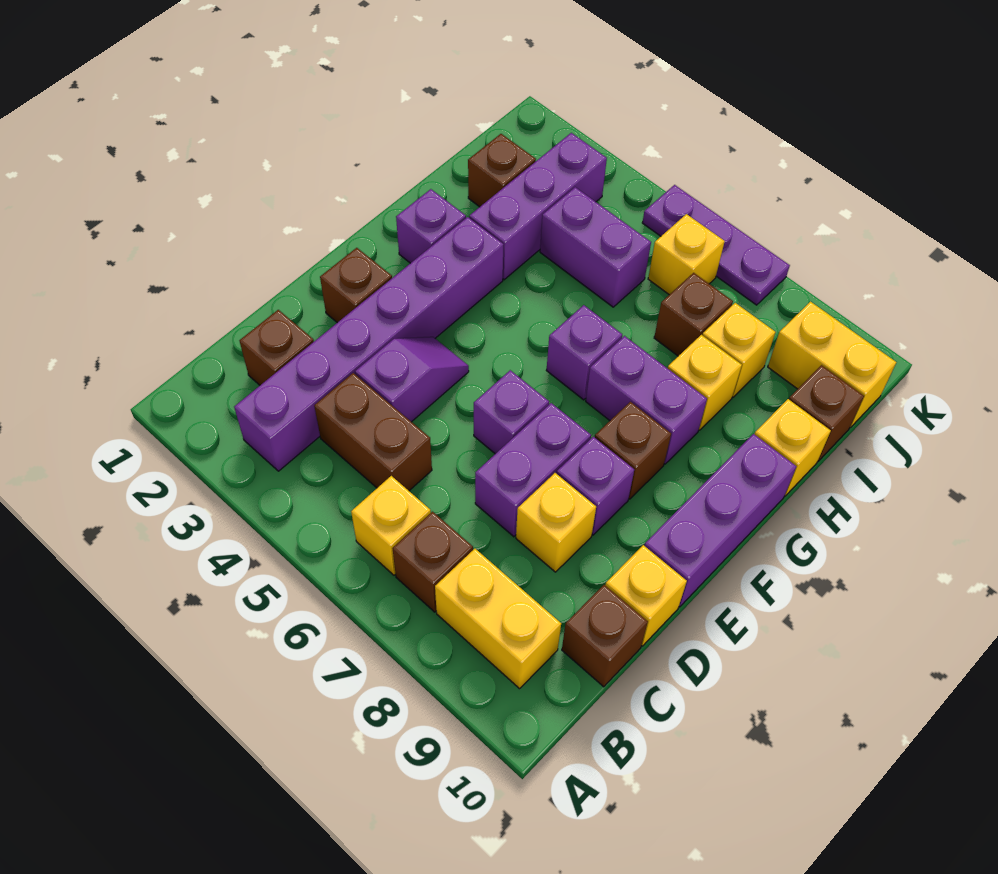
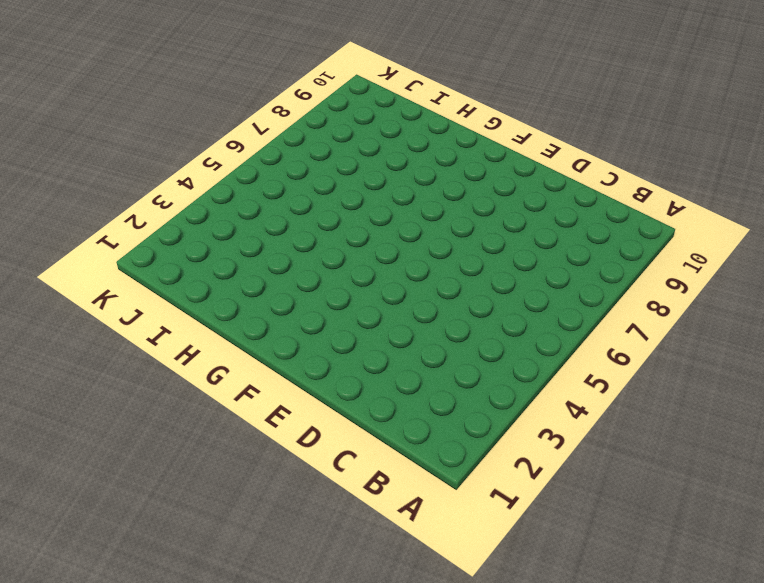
none -> purple brick B3:G3 level 1
none -> yellow brick B6 level 1
none -> brown brick B7 level 1
none -> yellow brick B8:B9 level 1

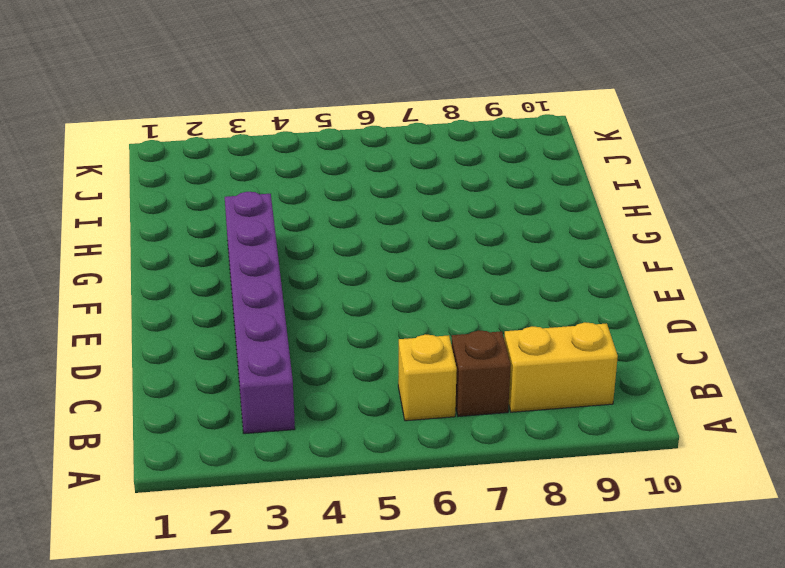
none -> brown brick C2 level 1
none -> brown brick C4:C5 level 1
none -> brown brick C10 level 1
none -> purple slope D4:E4 level 1 top D

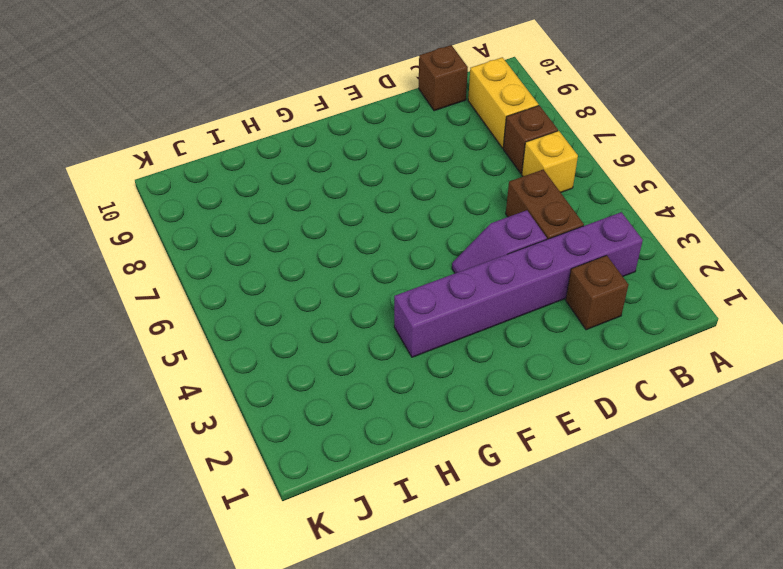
none -> purple brick D7:E7 level 1
none -> yellow brick D8 level 1
none -> yellow brick D10 level 1
none -> brown brick E2 level 1

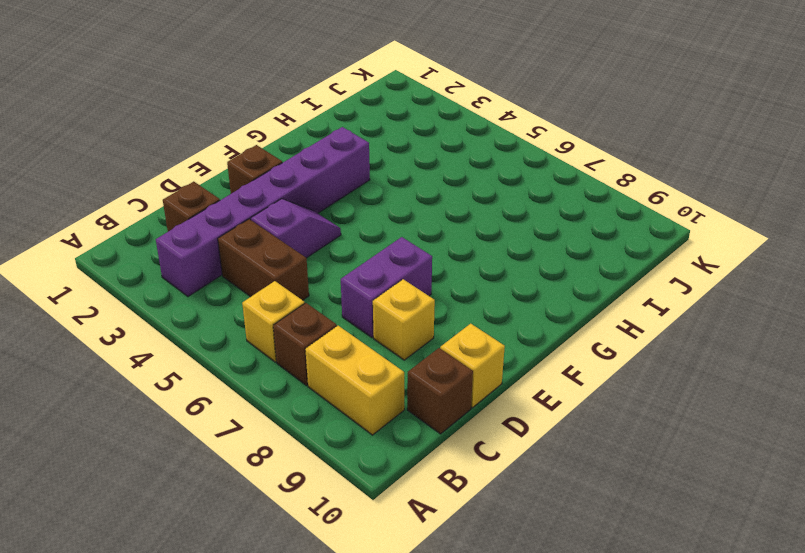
none -> purple brick E6 level 1
none -> purple brick E8 level 1
none -> purple brick E10:G10 level 1
none -> brown brick F8 level 1

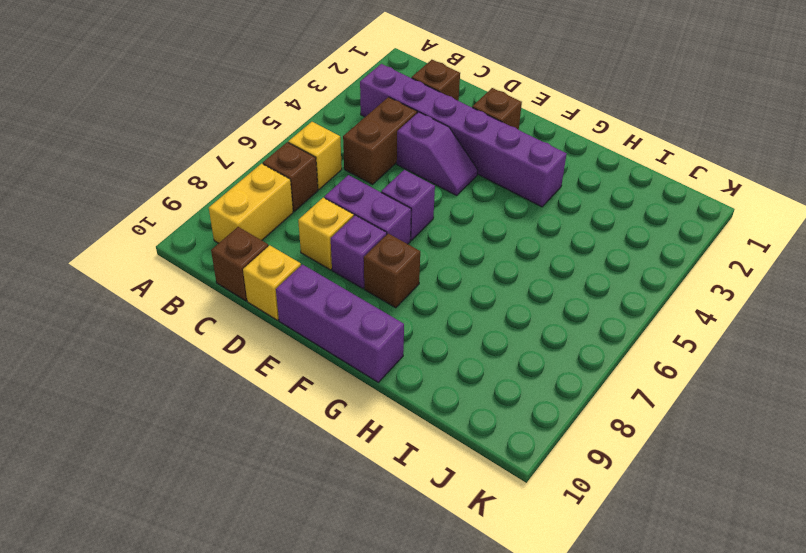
none -> purple brick G2 level 1
none -> purple brick G6 level 1
none -> purple brick G7:G8 level 1
none -> purple brick H3:J3 level 1

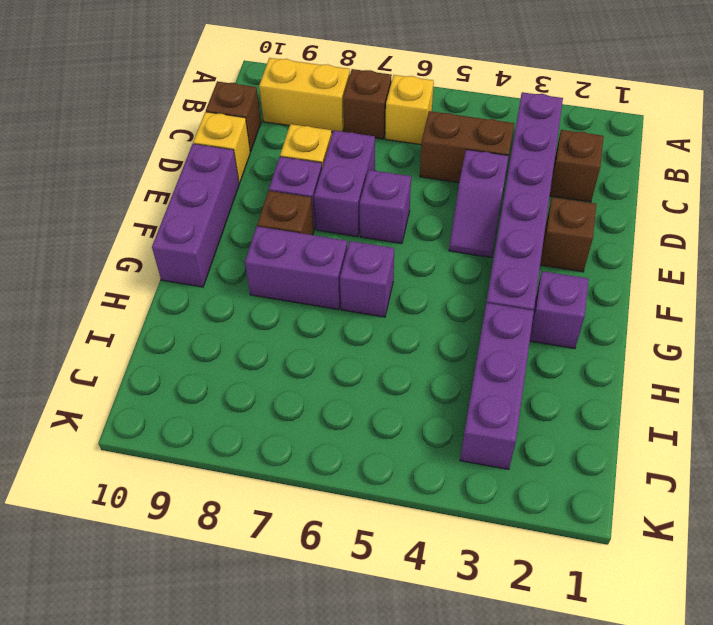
none -> yellow brick H8 level 1
none -> yellow brick H10 level 1
none -> brown brick I2 level 1
none -> purple brick I4:I5 level 1

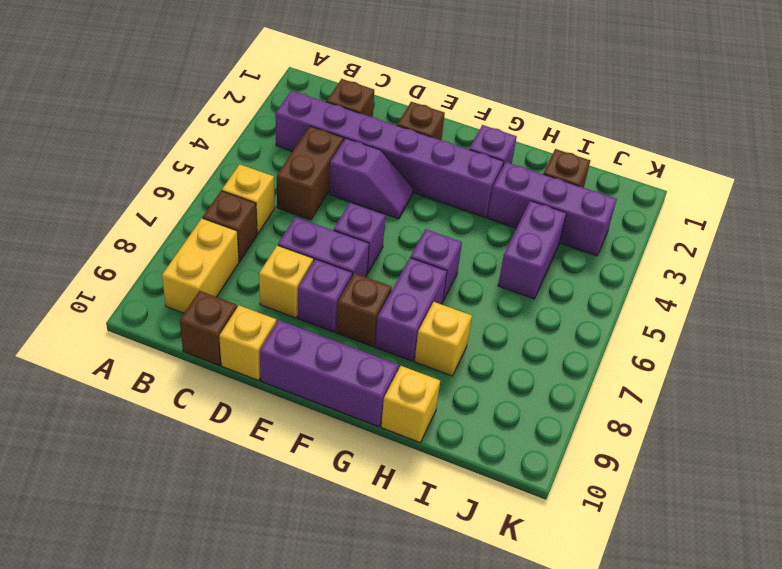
none -> brown brick I7 level 1
none -> yellow brick I8 level 1
none -> brown brick I10 level 1
none -> yellow brick J6 level 1

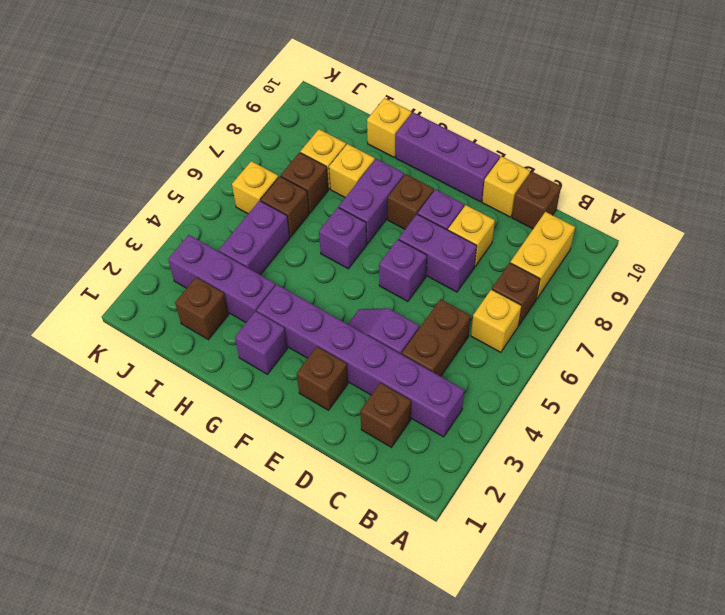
brown brick I6 level 1 -> brown brick I10 level 1
none -> yellow brick J9:J10 level 1
none -> purple plate K5:K7 level 1

